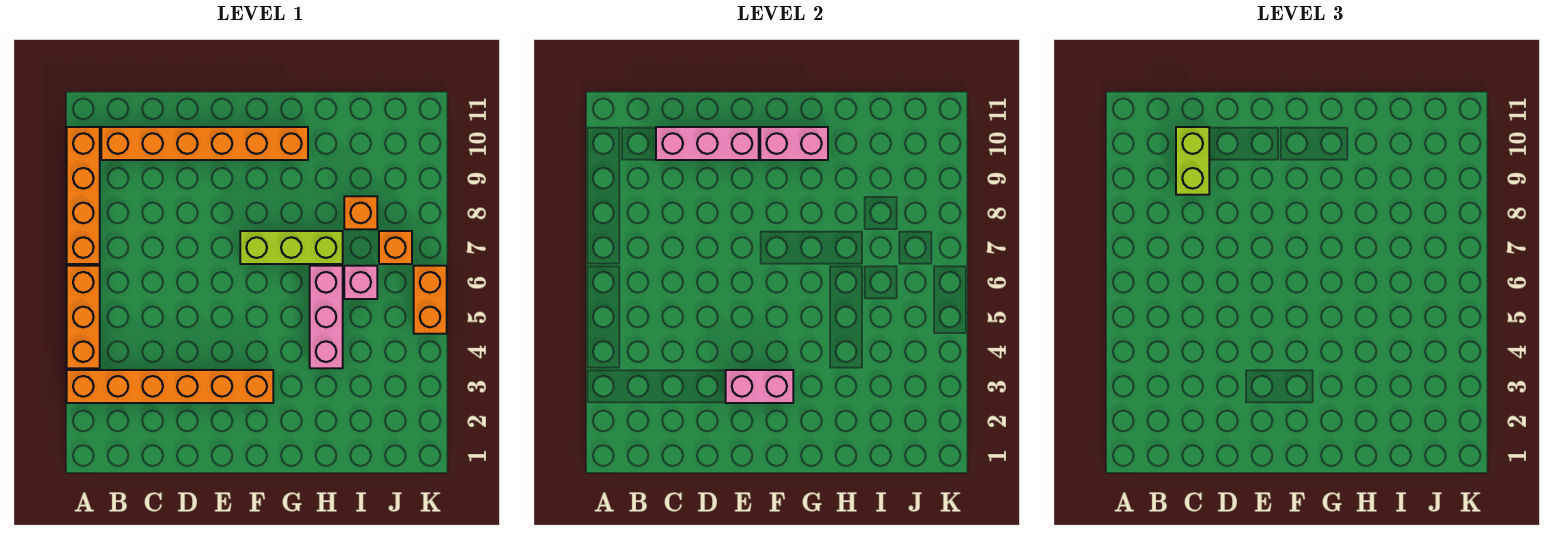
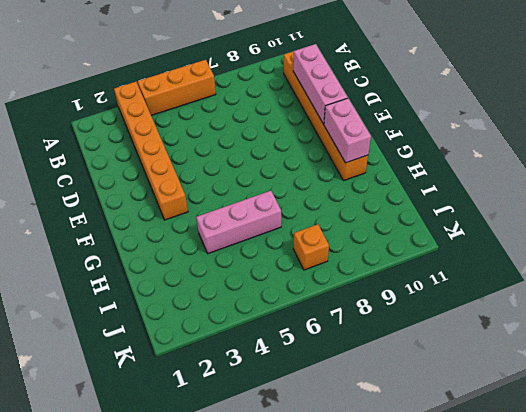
none -> orange brick A7:A10 level 1
none -> lime brick F7:H7 level 1
none -> pink brick I6 level 1

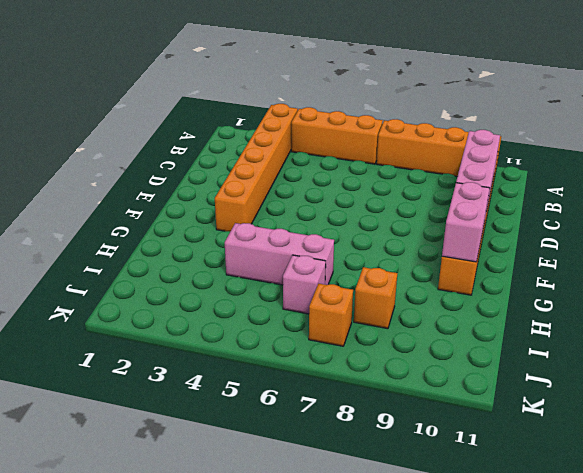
none -> lime brick F7:H7 level 1
none -> orange brick K5:K6 level 1
none -> pink brick E3:F3 level 2

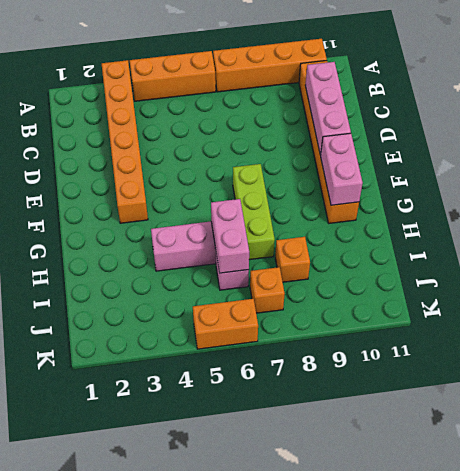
pink brick H6:I6 level 2 -> pink brick E3:F3 level 2
none -> lime brick C9:C10 level 3

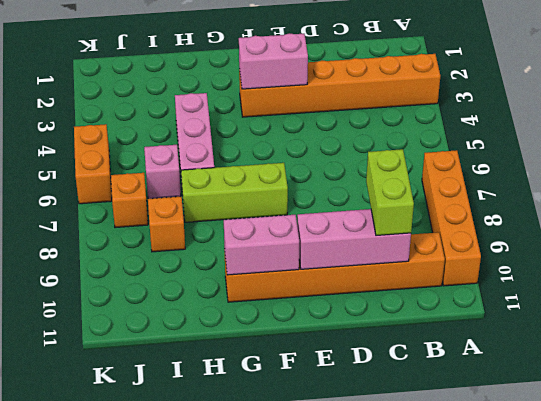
none -> orange brick A4:A6 level 1

